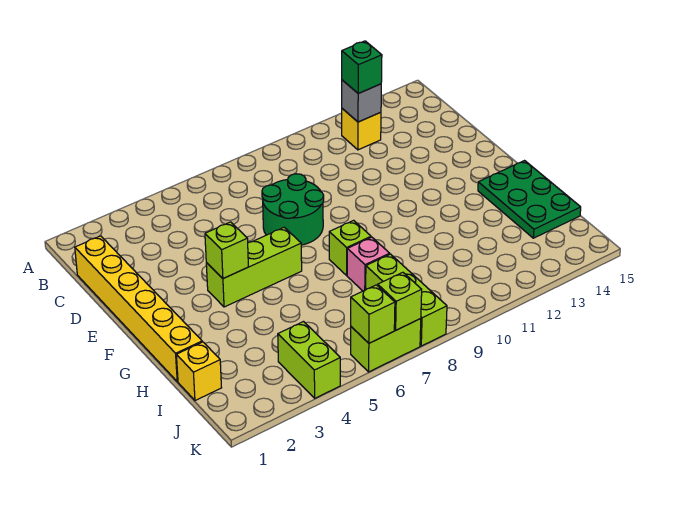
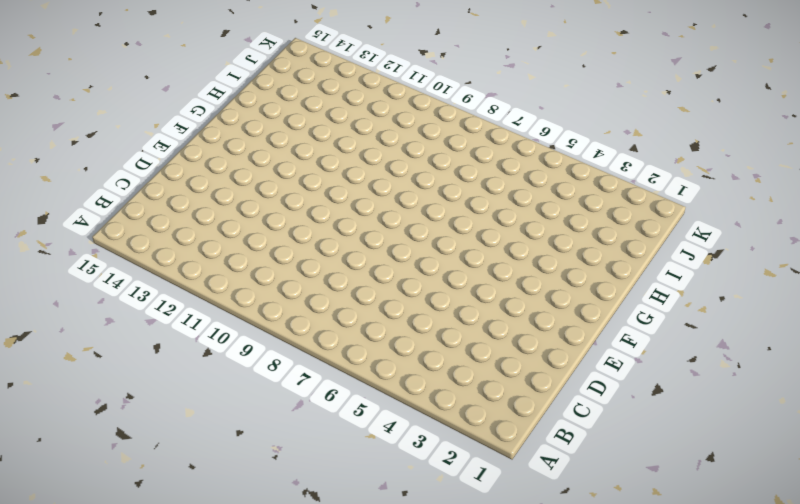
none -> yellow brick B12 level 1
none -> yellow brick C1:H1 level 1
none -> green round brick D7:E8 level 1

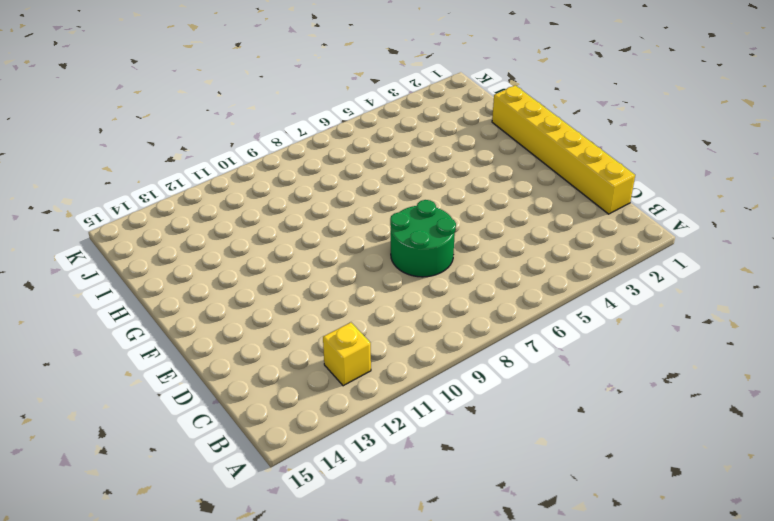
none -> lime brick F4:F6 level 1
none -> lime brick G8 level 1
none -> green plate G14:I15 level 1

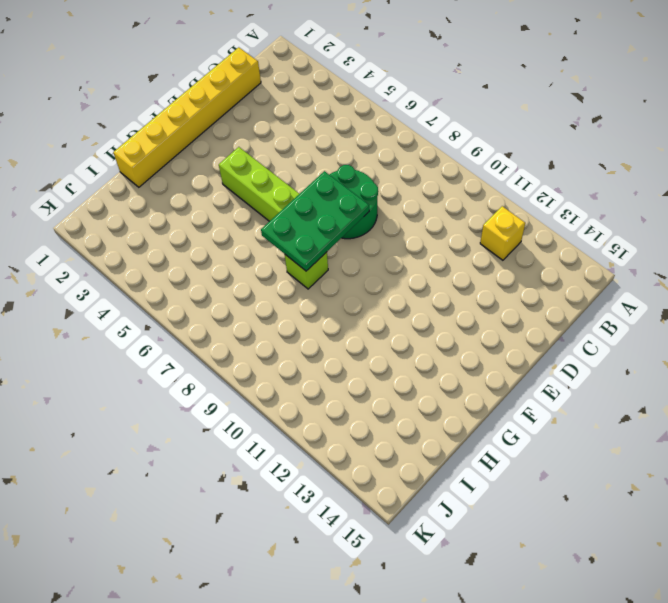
green plate E7:G8 level 2 -> green plate G14:I15 level 1
none -> pink brick H8 level 1
none -> yellow brick I1 level 1
none -> lime brick I8:K8 level 1

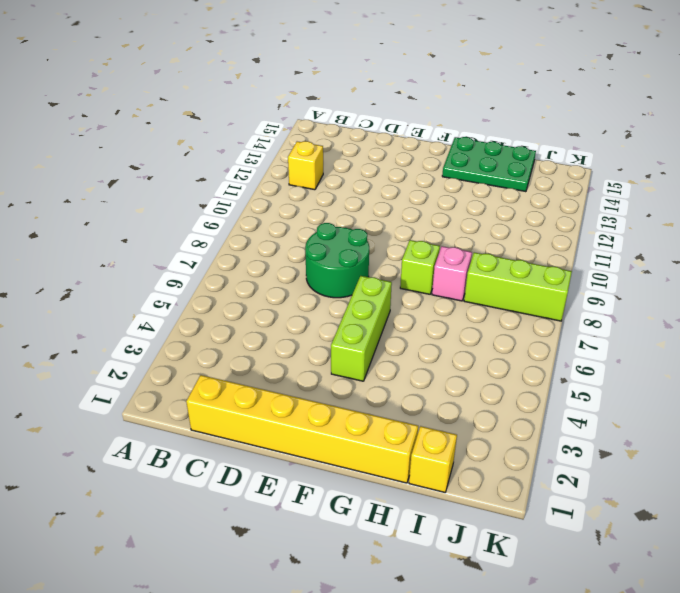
none -> lime brick J4:K4 level 1
none -> lime brick K6:K7 level 1
none -> grey brick B12 level 2

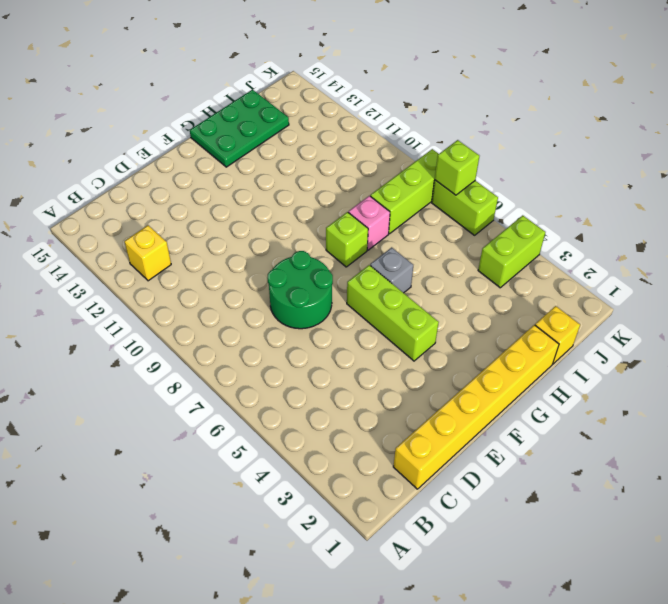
grey brick G6 level 1 -> grey brick B12 level 2
none -> lime brick F4 level 2
none -> lime brick K6 level 2
none -> green brick B12 level 3

